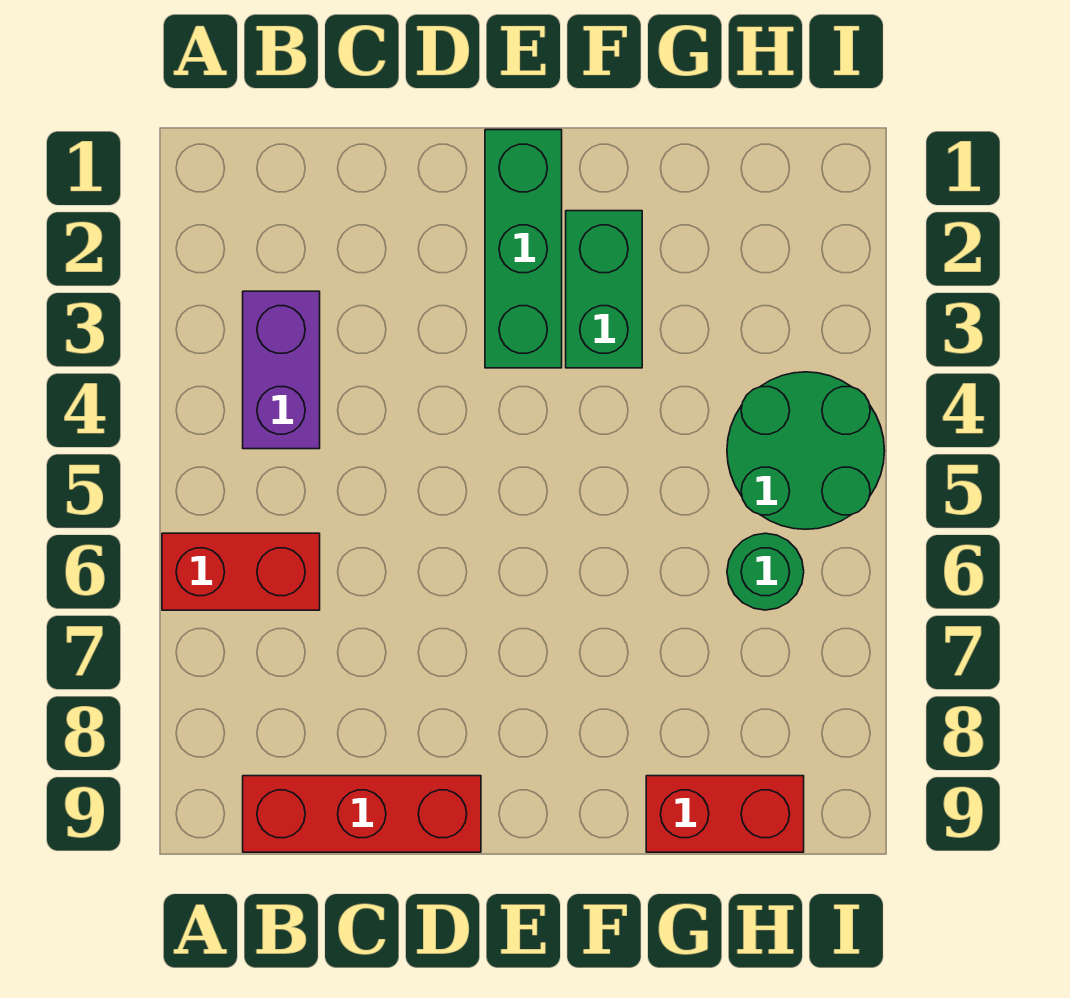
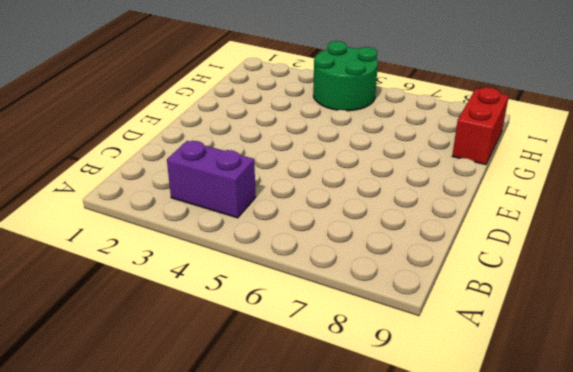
none -> red brick A6:B6 level 1
none -> red brick B9:D9 level 1

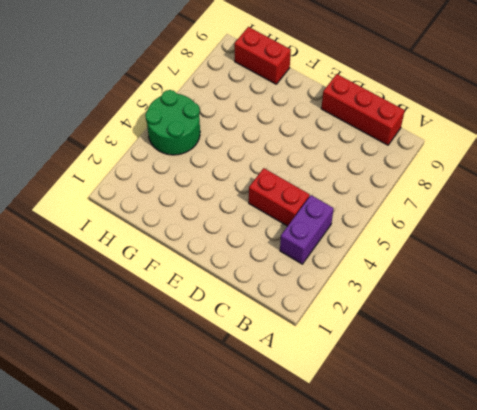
red brick C4:D4 level 1 -> red brick A6:B6 level 1
none -> green brick E1:E3 level 1
none -> green brick F2:F3 level 1

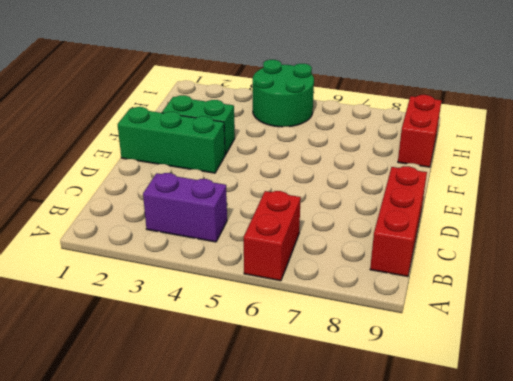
none -> green round brick H6 level 1

